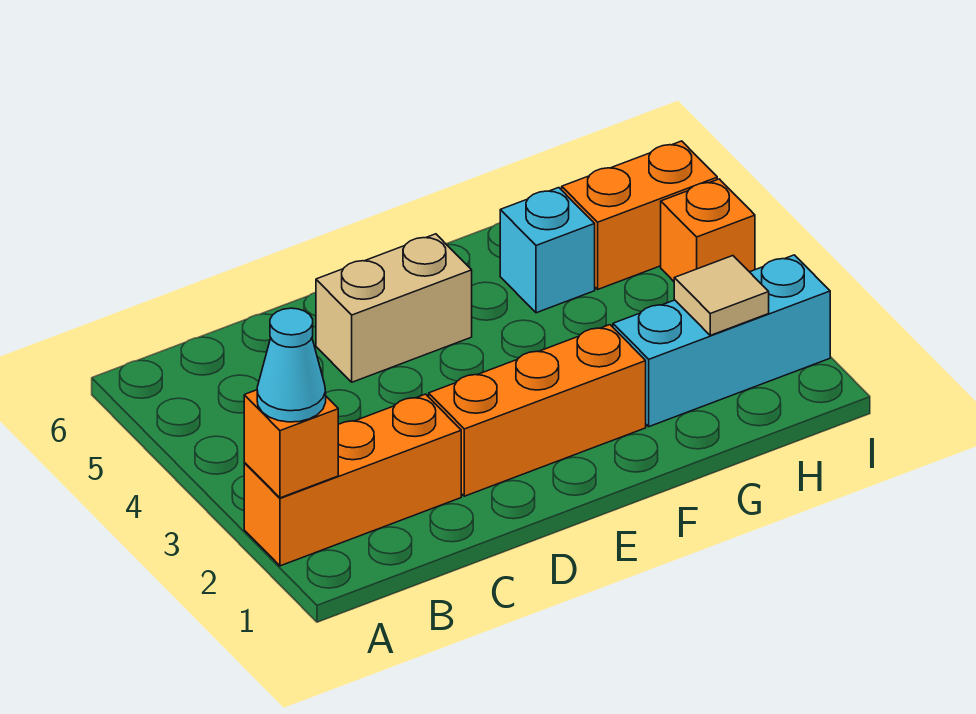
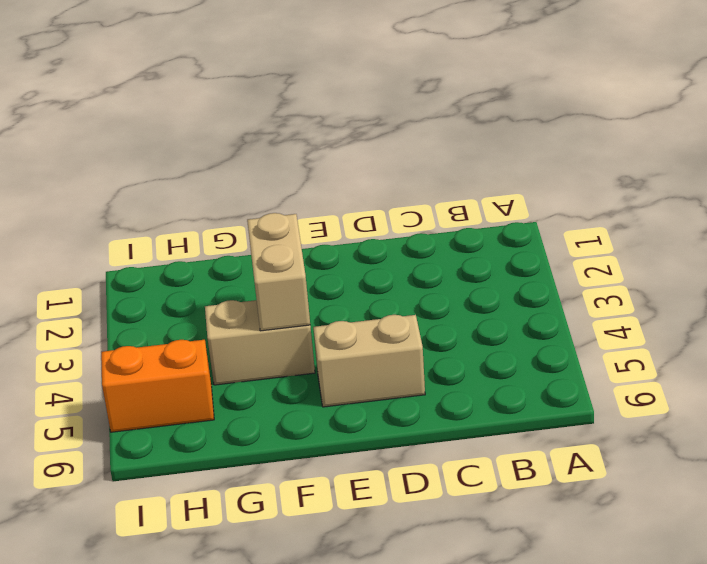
tan brick F3:F4 level 2 -> none
tan brick F4:G4 level 1 -> none
none -> orange brick A2:C2 level 1
none -> orange brick D2:F2 level 1

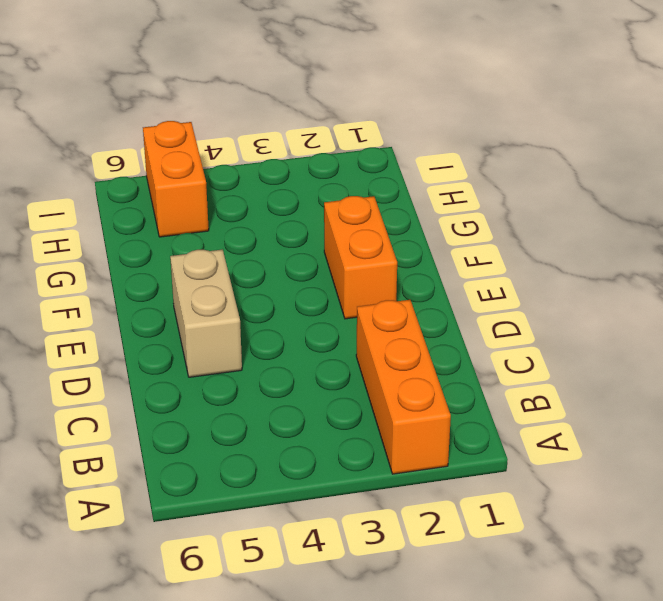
orange brick E2:F2 level 1 -> orange brick D2:F2 level 1
none -> cyan brick G2:I2 level 1
none -> cyan brick G5 level 1

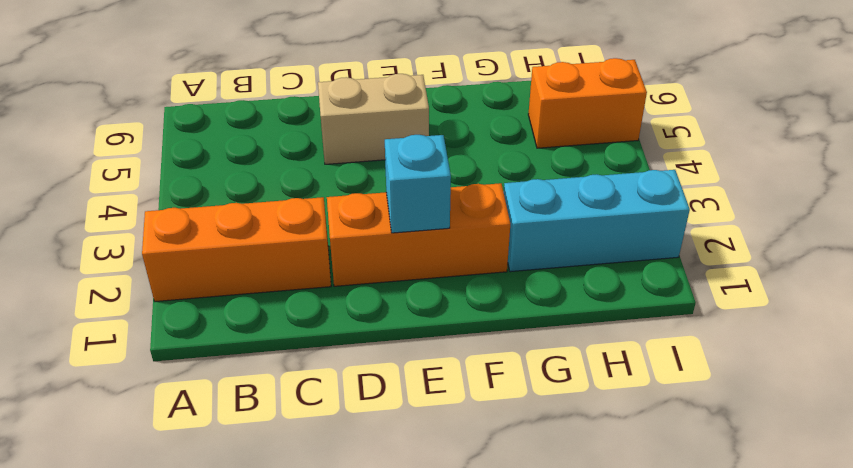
cyan brick E2 level 2 -> cyan brick G5 level 1
none -> orange brick I4 level 1
none -> orange brick A2 level 2

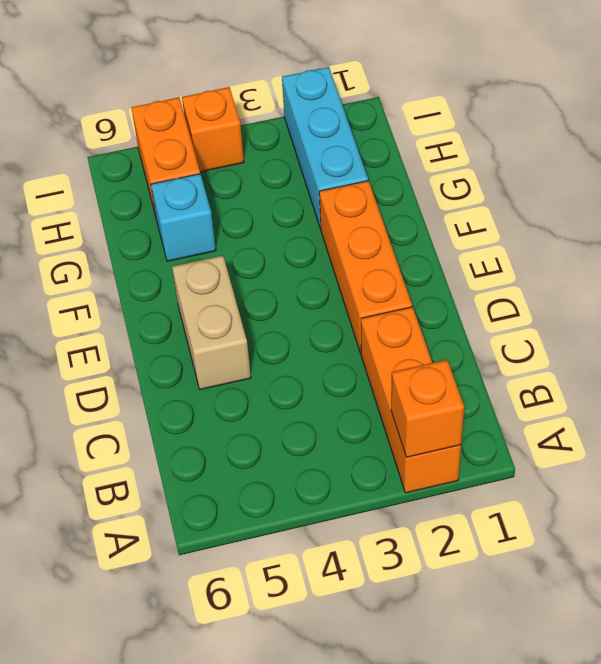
none -> tan tile H2 level 2
none -> cyan cone A2 level 3

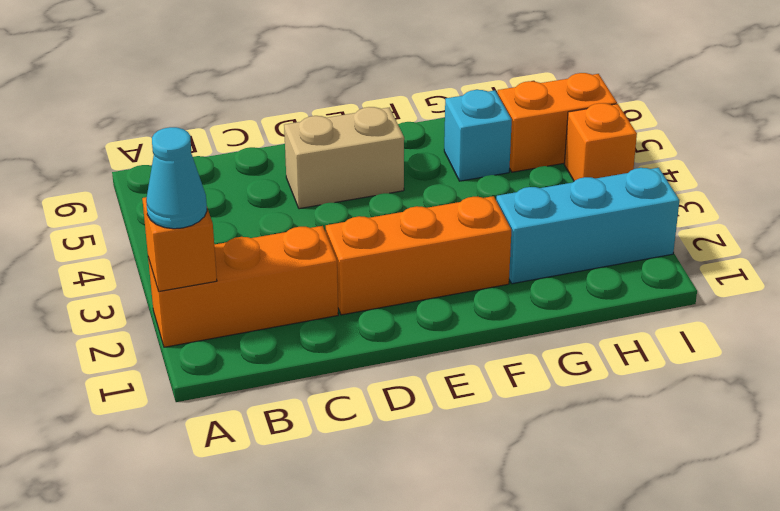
none -> tan tile H2 level 2

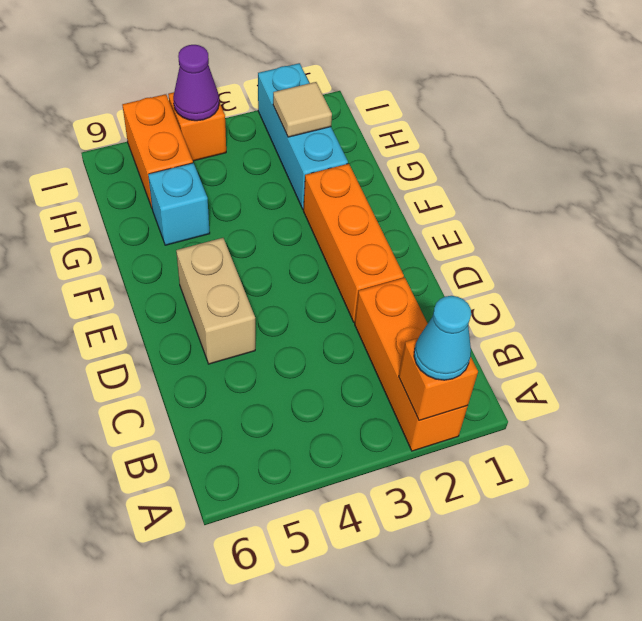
purple cone I4 level 2 -> none

